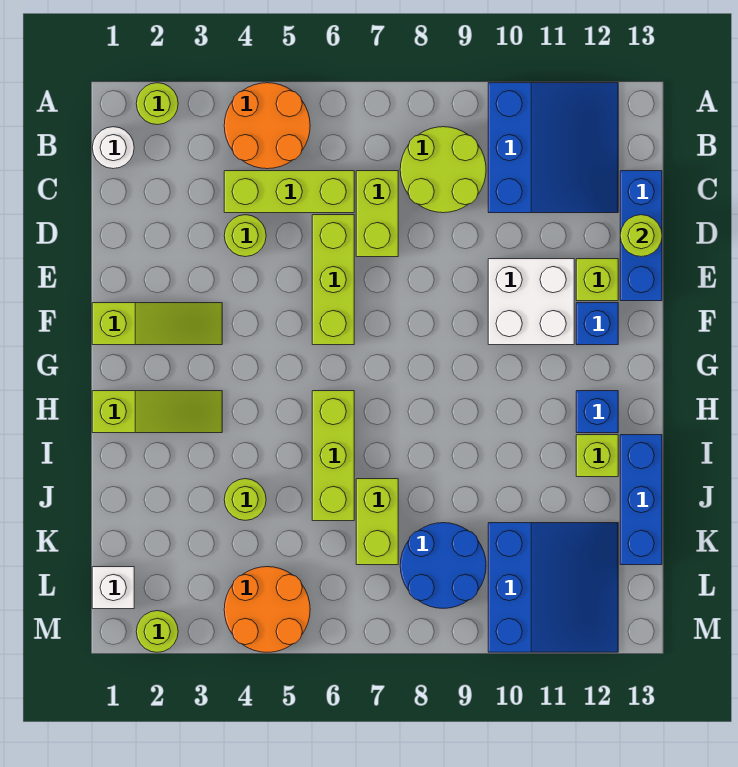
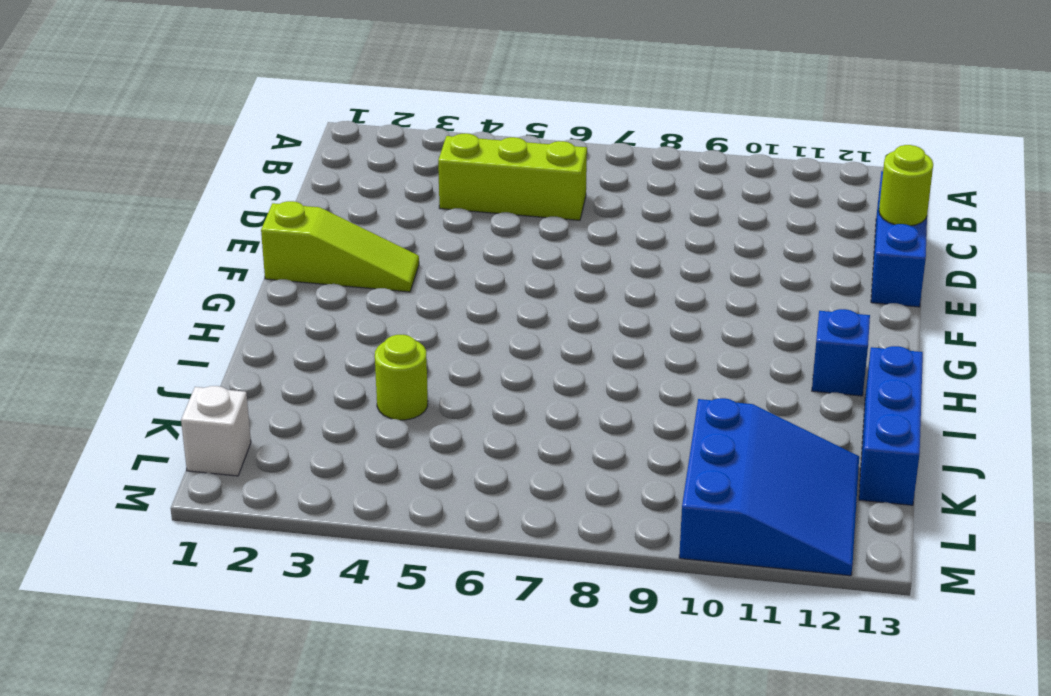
none -> lime round brick A2 level 1
none -> orange round brick A4:B5 level 1
none -> blue slope A10:C12 level 1 top 10

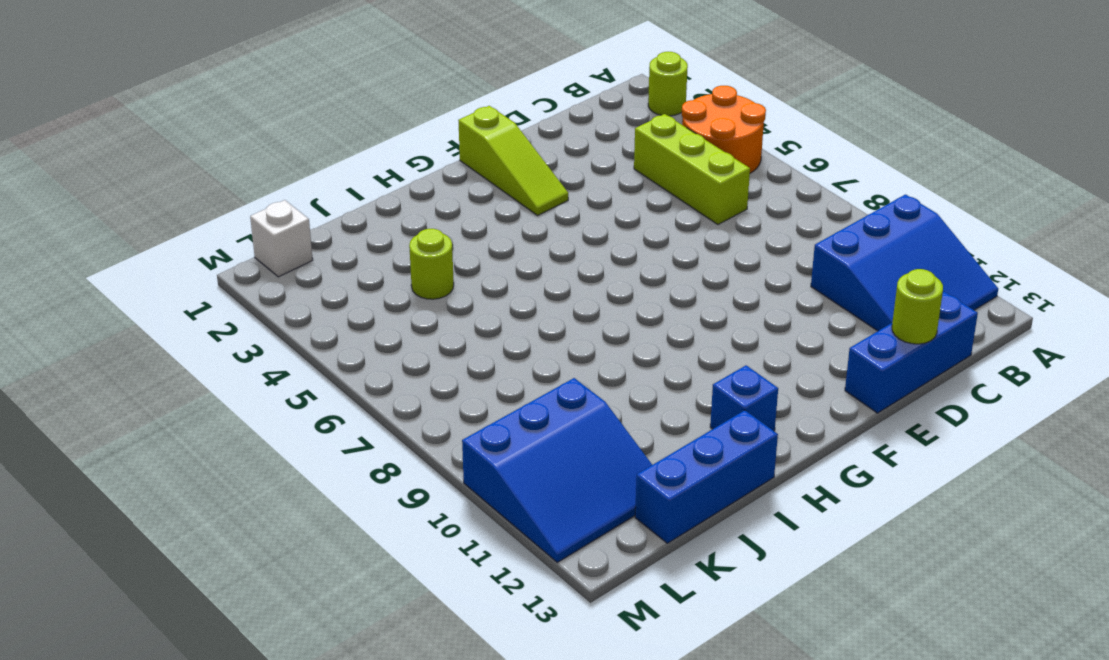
none -> white round brick B1 level 1
none -> lime round brick B8:C9 level 1
none -> lime brick C7:D7 level 1

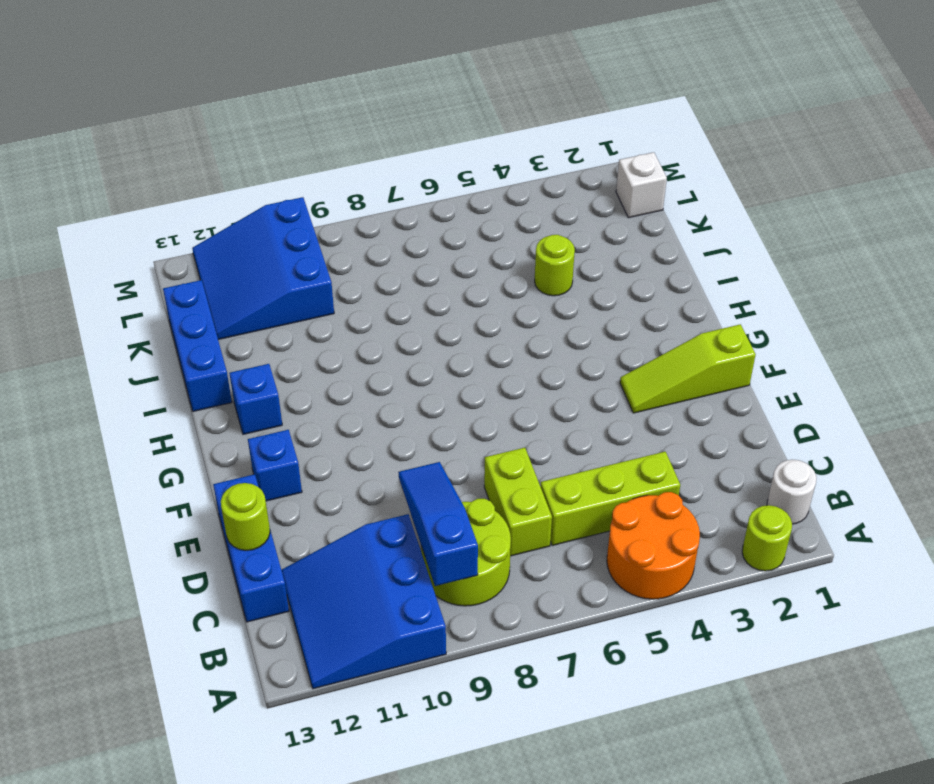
blue slope B9:D9 level 2 top B -> none
none -> lime round brick D4 level 1
none -> lime brick D6:F6 level 1
none -> white brick E10:F11 level 1

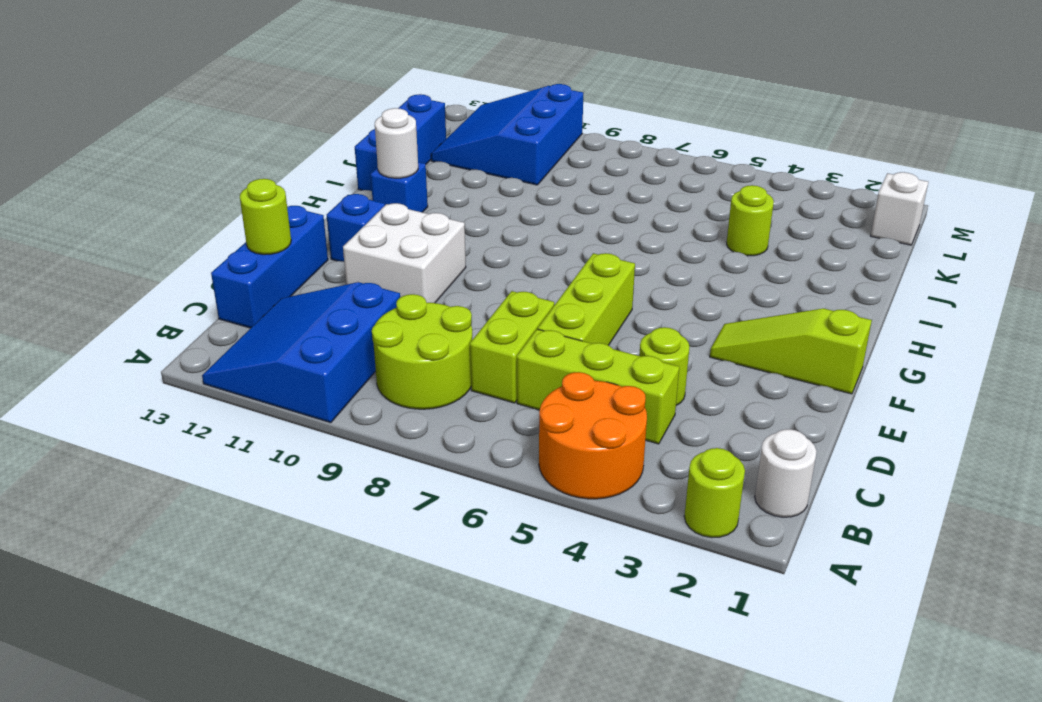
white round brick H12 level 2 -> none
none -> lime brick E12 level 1
none -> lime slope H1:H3 level 1 top 1
none -> lime brick H6:J6 level 1

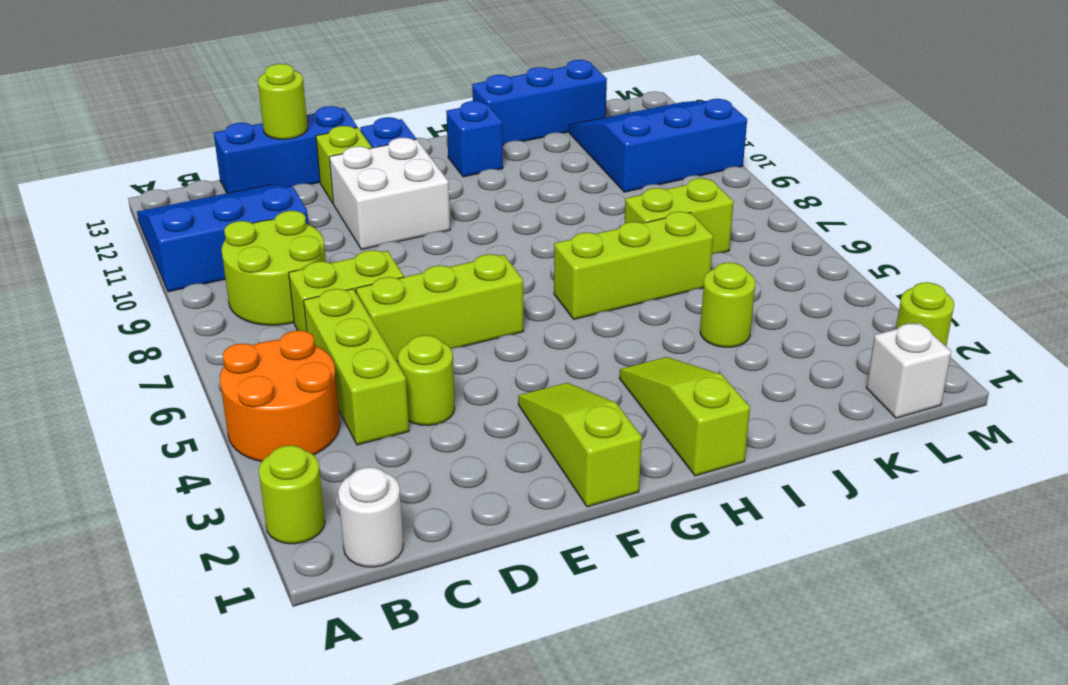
none -> lime brick I12 level 1
none -> blue round brick K8:L9 level 1
none -> orange round brick L4:M5 level 1

